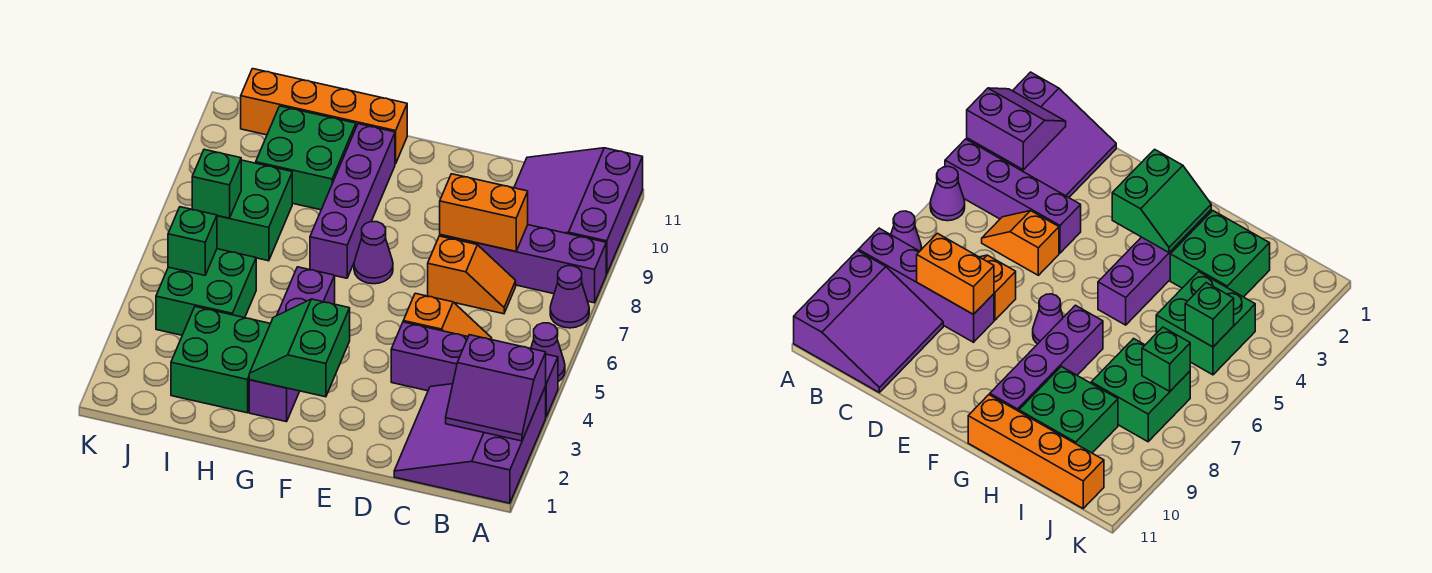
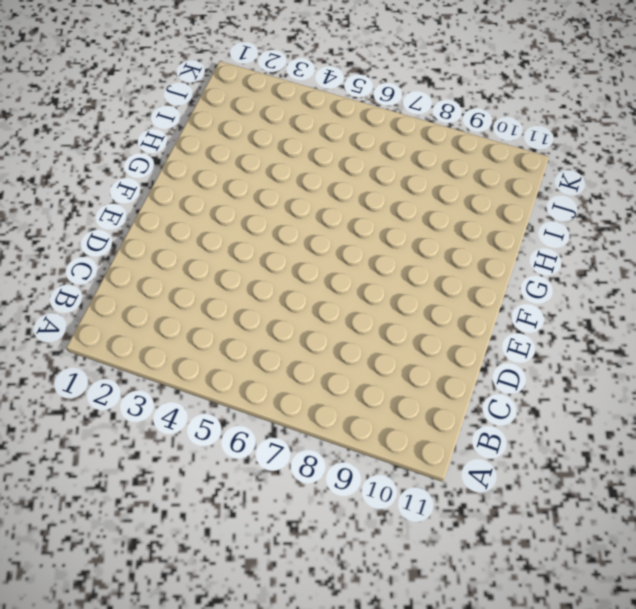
none -> purple slope A1:C3 level 1 top A
none -> purple brick A4:D4 level 1
none -> purple cone A5 level 1

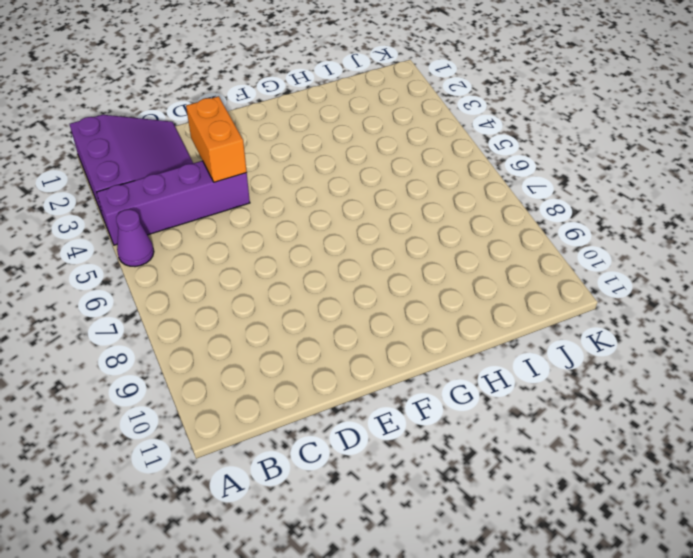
orange brick D3:D4 level 2 -> orange brick C8:D8 level 2
none -> purple cone A7 level 1
none -> purple brick A8:D8 level 1
none -> purple slope A9:C11 level 1 top A

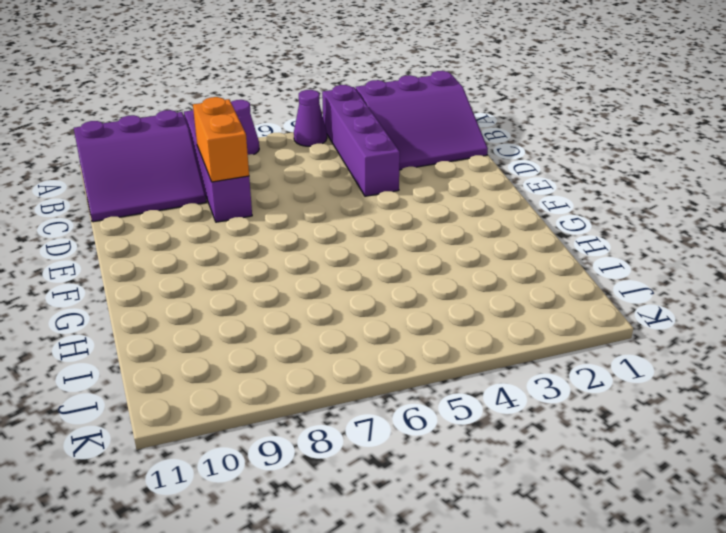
none -> orange slope C5:D5 level 1 top D
none -> orange slope C7:D7 level 1 top D
none -> purple cone F7 level 1

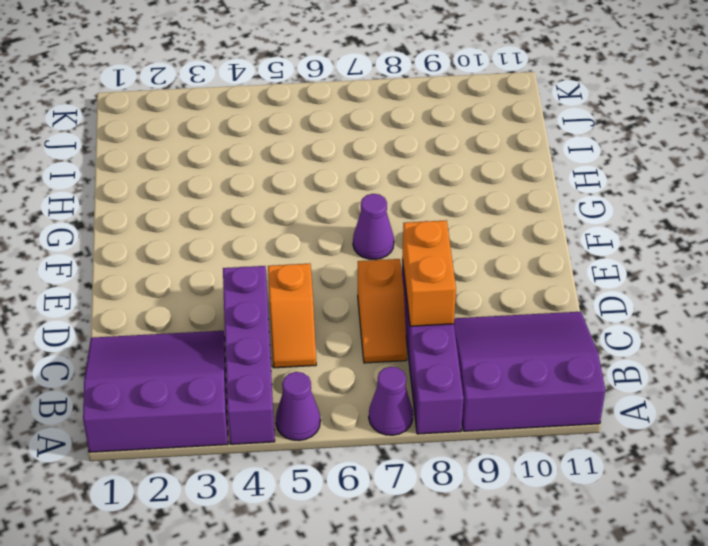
none -> purple brick G2:G5 level 1
none -> purple brick G7:G10 level 1
none -> orange brick G11:J11 level 1

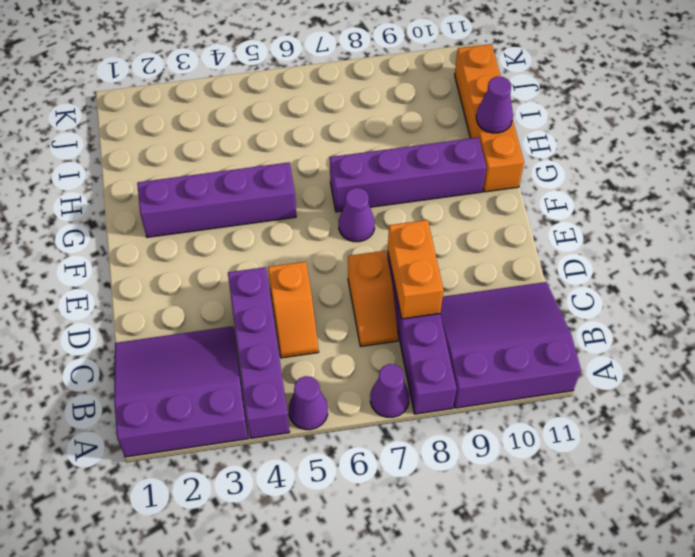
purple cone H11 level 2 -> none
none -> green brick H2:I3 level 1
none -> green brick H9:I10 level 1
none -> green brick I4:J5 level 1

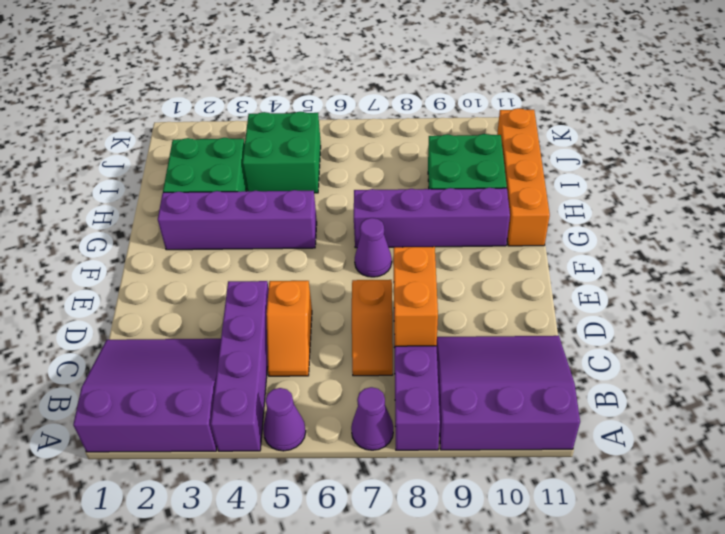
none -> green brick I7:J8 level 1
none -> purple slope A2:B3 level 2 top 3
none -> green slope F2:G3 level 2 top F

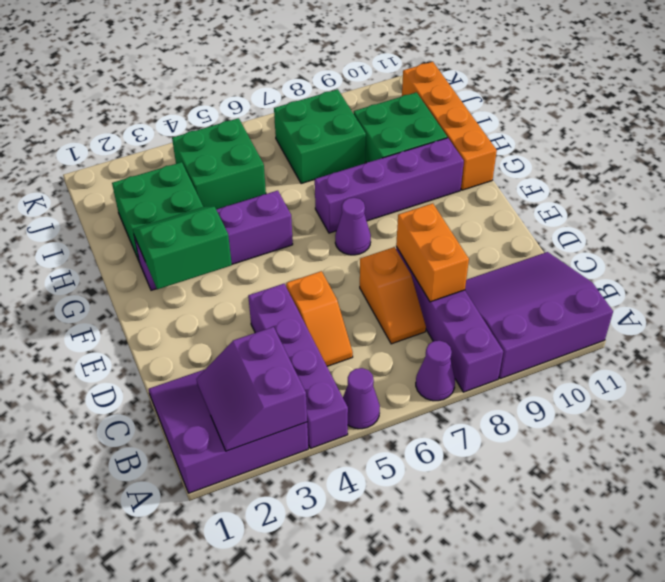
none -> green brick J5 level 2
none -> green brick J7 level 2

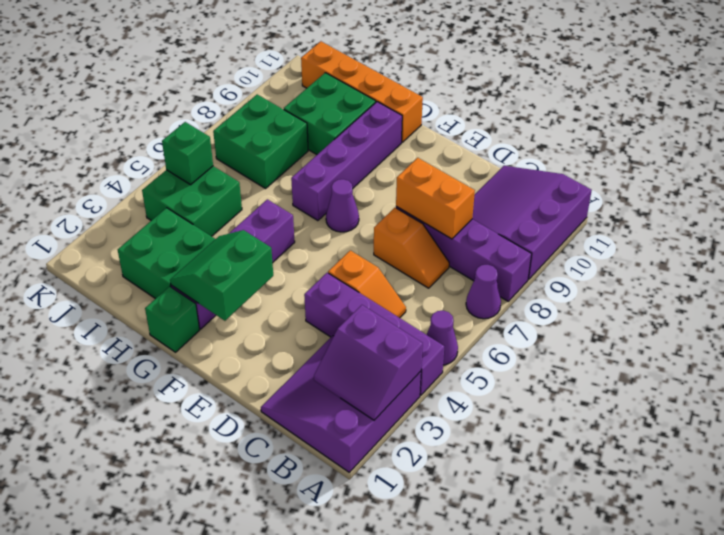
green brick G1 level 1 -> green brick J7 level 2

